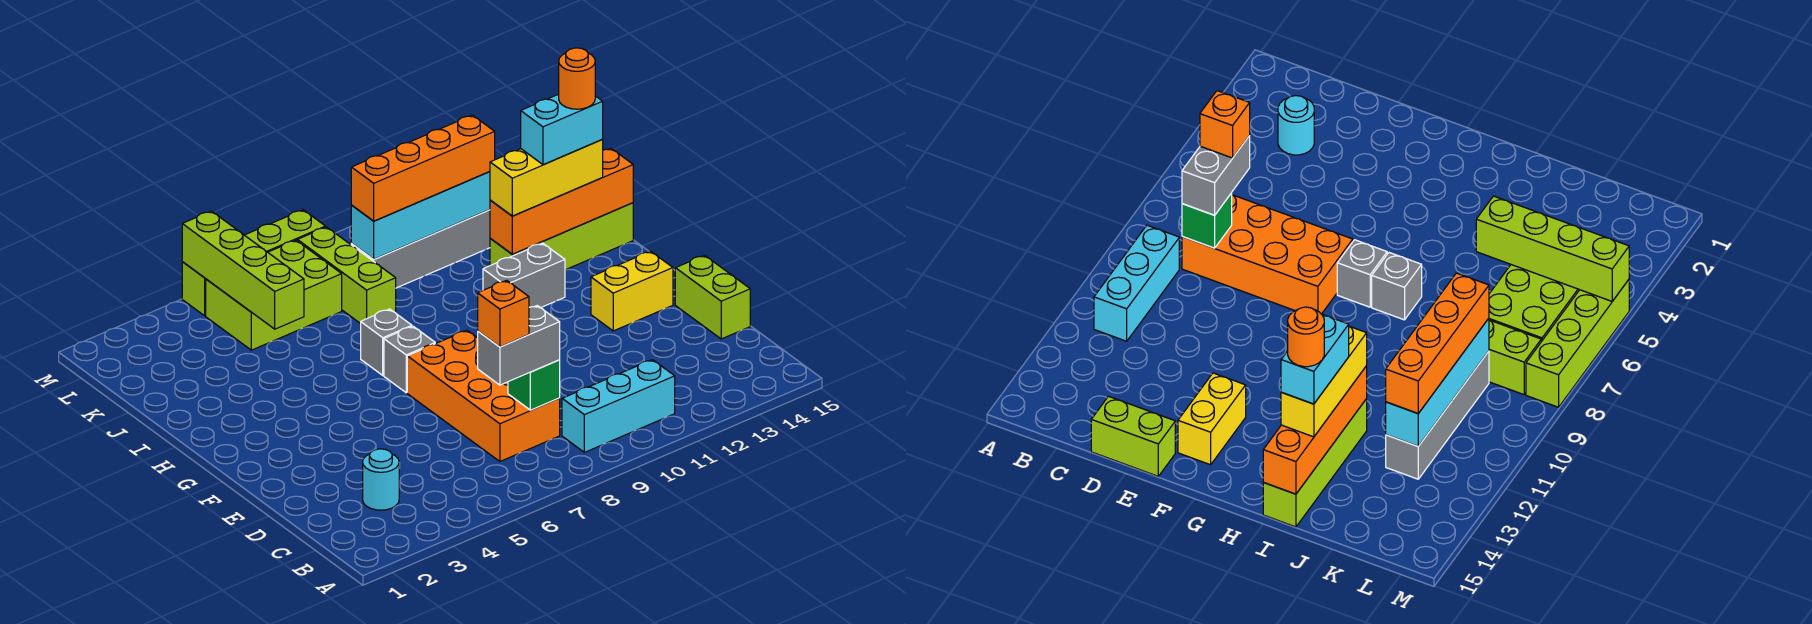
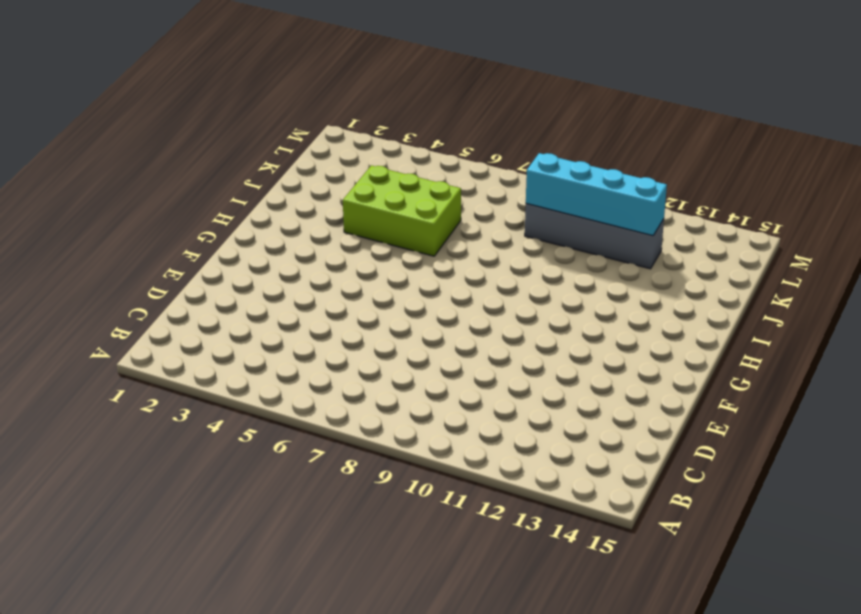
lime brick I4:J6 level 1 -> lime brick K5:L7 level 1
none -> cyan brick B9:B11 level 1
none -> cyan round brick C3 level 1
none -> orange brick C7:F8 level 1

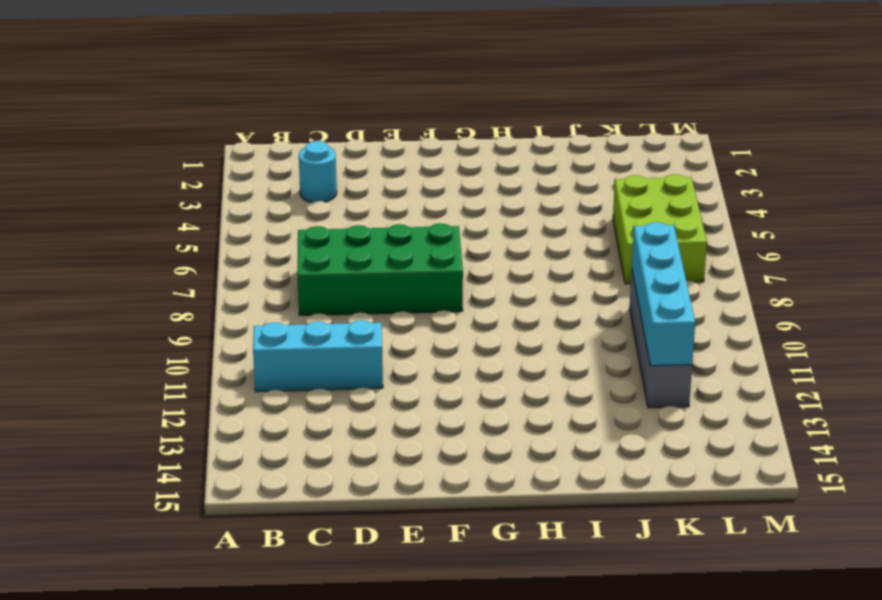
cyan brick B11:D11 level 1 -> cyan brick B9:B11 level 1
green brick C7:F8 level 1 -> orange brick C7:F8 level 1
none -> lime brick D15:E15 level 1
none -> yellow brick F13:F14 level 1
none -> grey brick G7 level 1

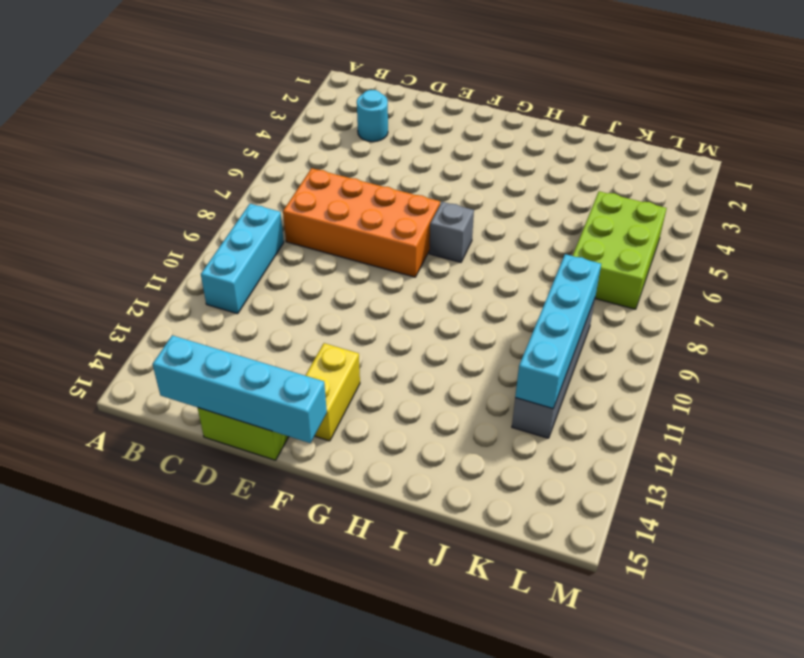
cyan brick C15:F15 level 2 -> none
none -> grey brick H7 level 1
none -> grey brick H11:H12 level 1
none -> lime brick I12:I15 level 1

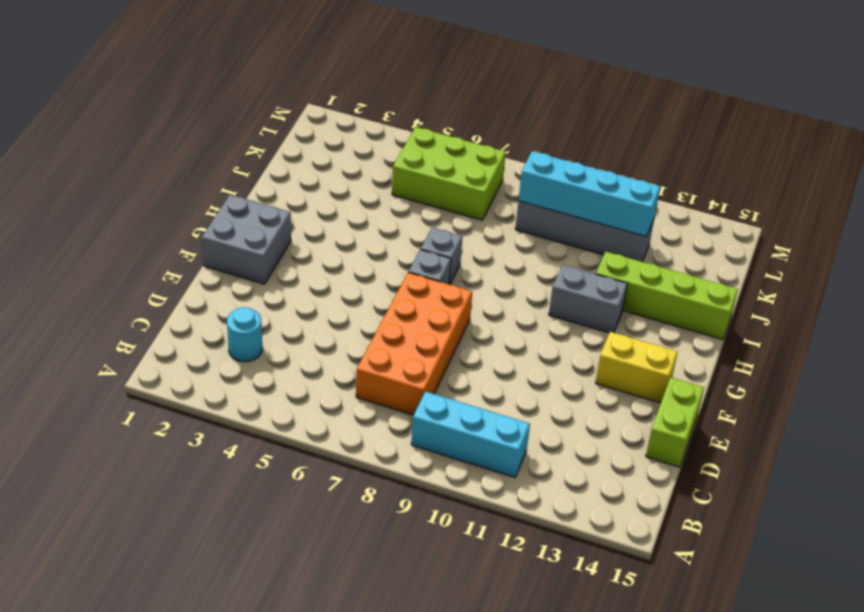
grey brick F1:G2 level 1 -> none
none -> lime brick J8:L8 level 1
none -> lime brick M5:M8 level 1
none -> green brick C8 level 2

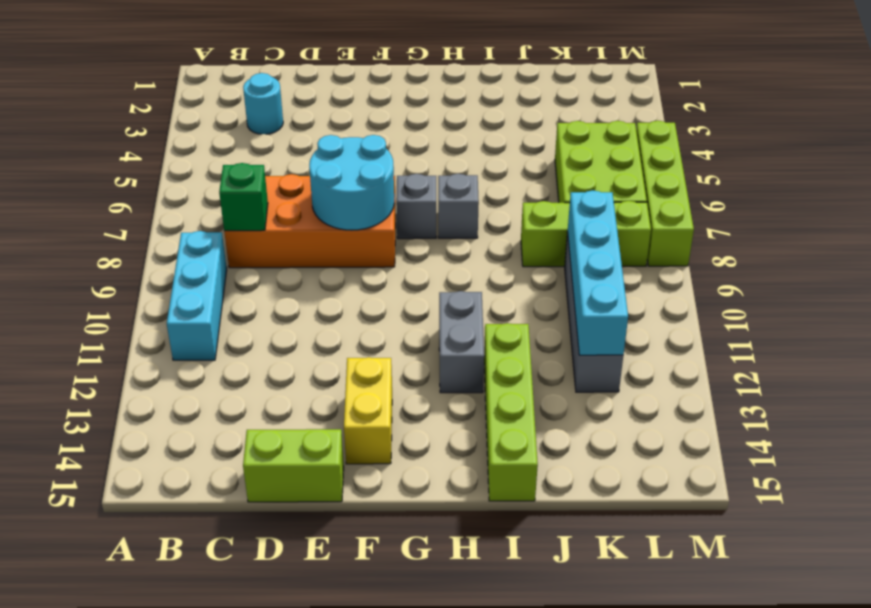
cyan round brick E7:F8 level 2 -> none
none -> orange brick I12:I15 level 2
none -> lime brick J5:M5 level 2
none -> grey brick C7:C8 level 3

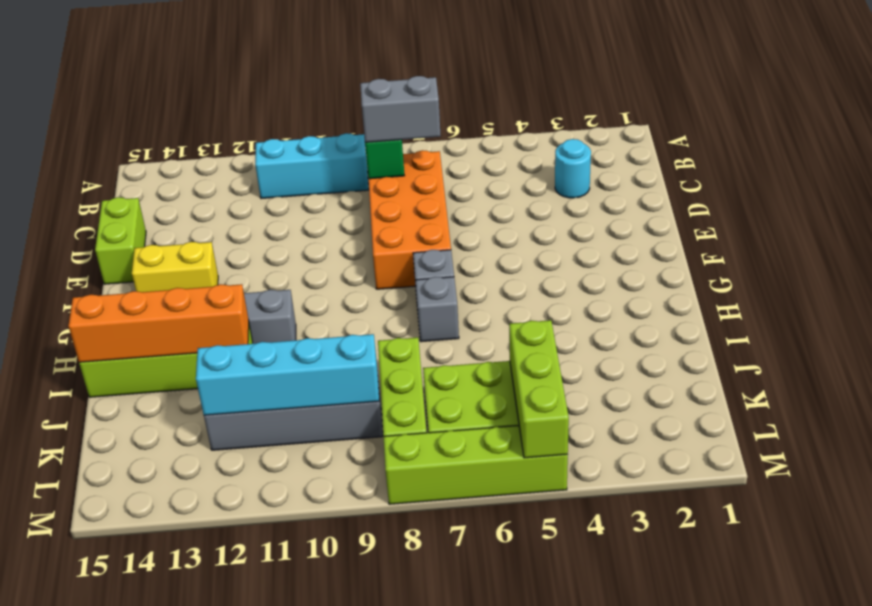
lime brick K5:M5 level 2 -> lime brick J5:M5 level 2
none -> yellow brick I12:I14 level 3
none -> orange brick K9:K12 level 3
none -> orange brick C7 level 4

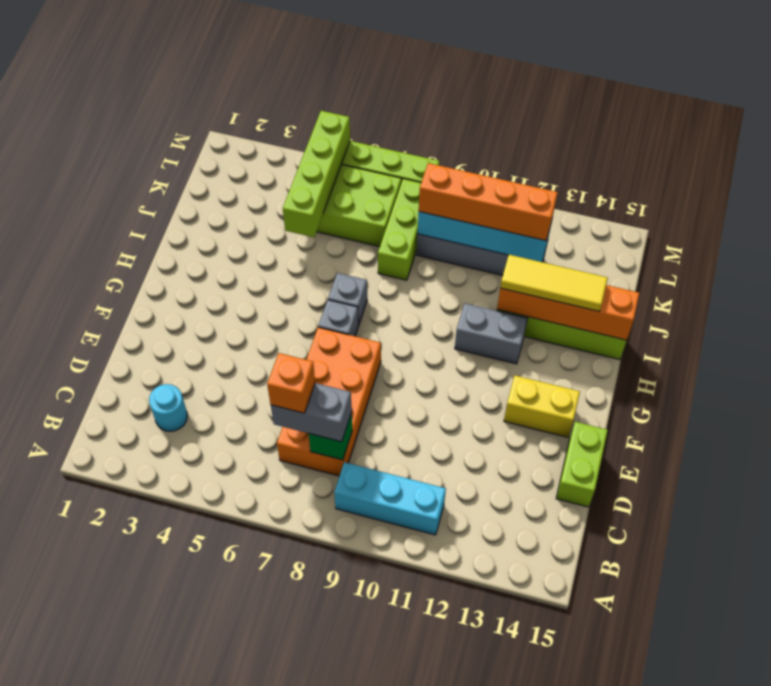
yellow tile I12:I14 level 3 -> yellow brick I12:I14 level 3
none -> cyan brick I13:I14 level 4
none -> orange round brick I14 level 5

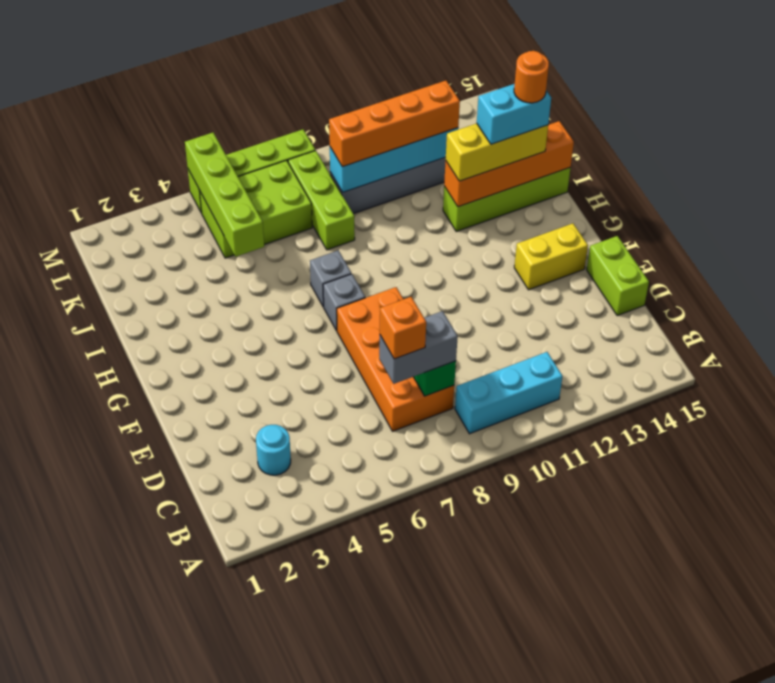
none -> grey brick H11:H12 level 1

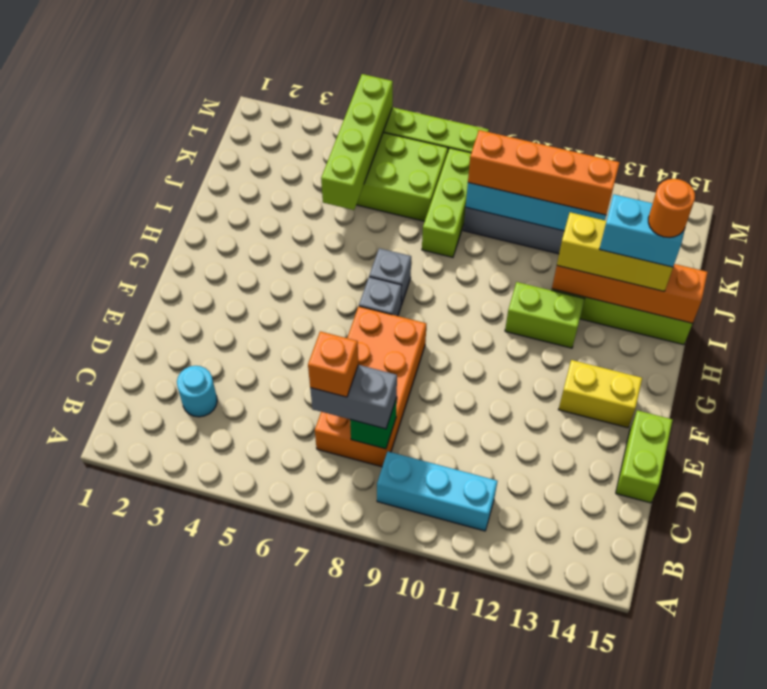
lime brick H11:H12 level 1 -> grey brick H11:H12 level 1

